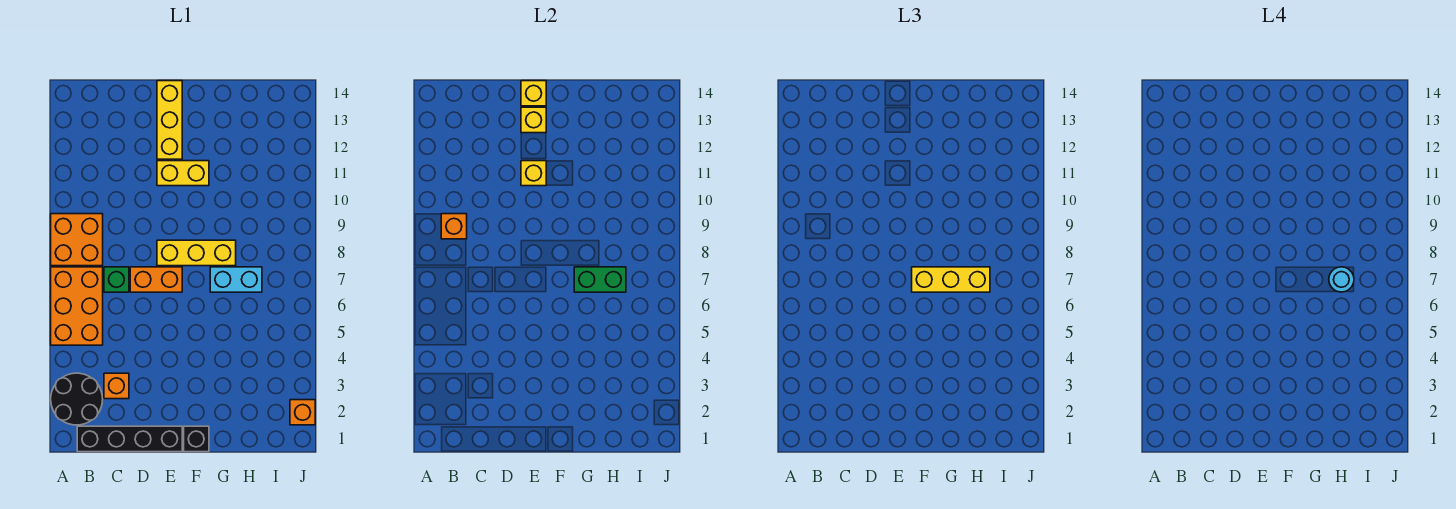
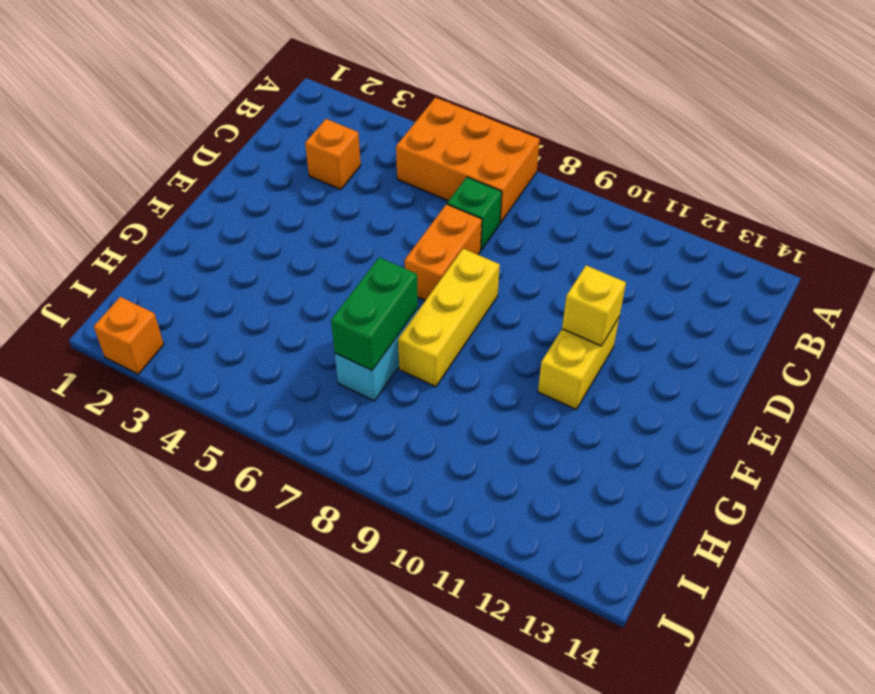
none -> black round brick A2:B3 level 1
none -> orange brick A8:B9 level 1
none -> black brick B1:E1 level 1

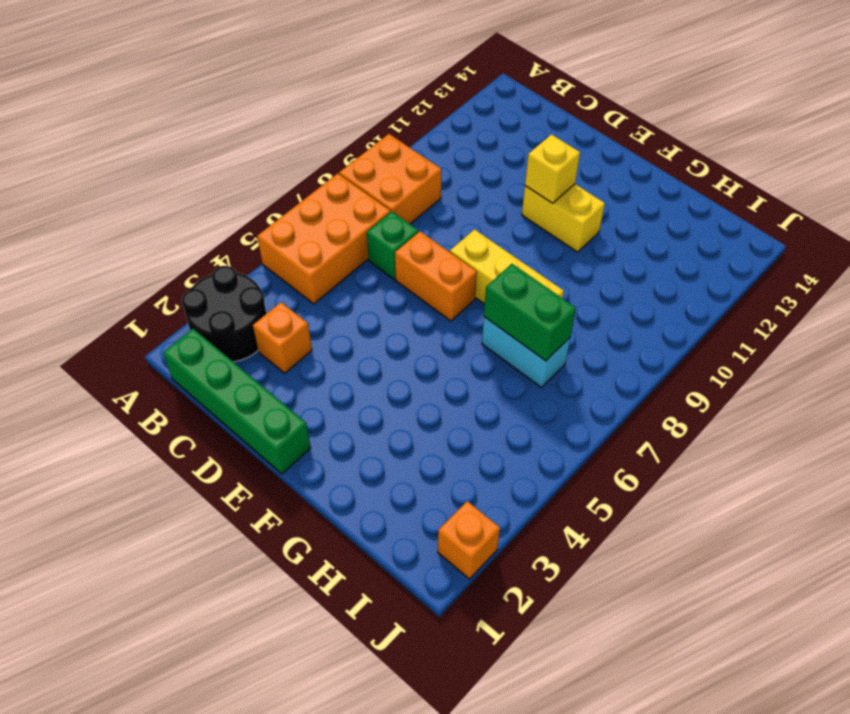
green brick B1:E1 level 1 -> black brick B1:E1 level 1
none -> yellow brick E12:E14 level 1
none -> black brick F1 level 1
none -> orange brick B9 level 2

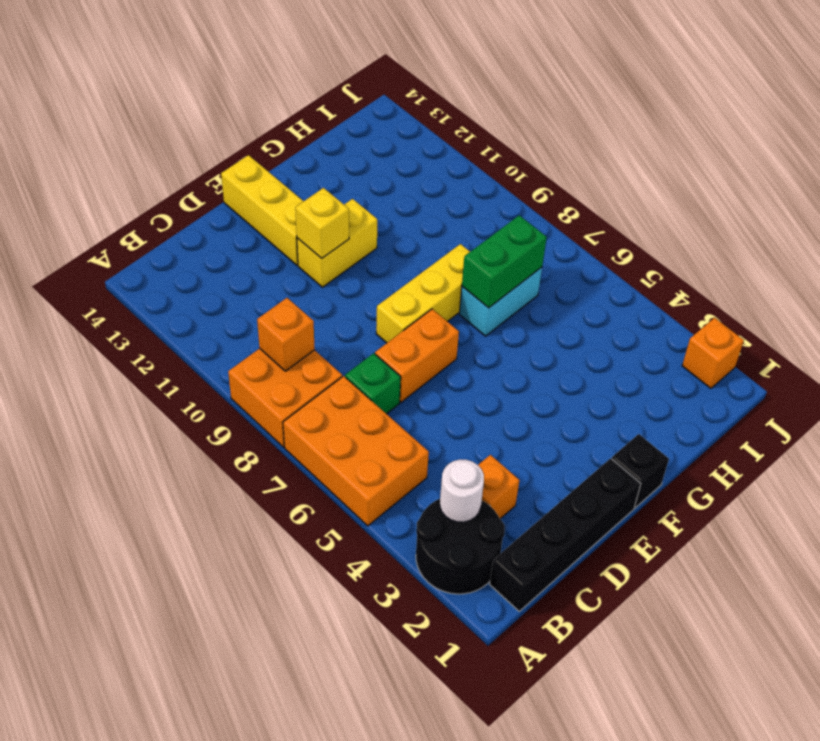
white round brick B3 level 2 -> none
none -> yellow brick E13 level 2
none -> yellow brick E14 level 2
none -> yellow brick F7:H7 level 3

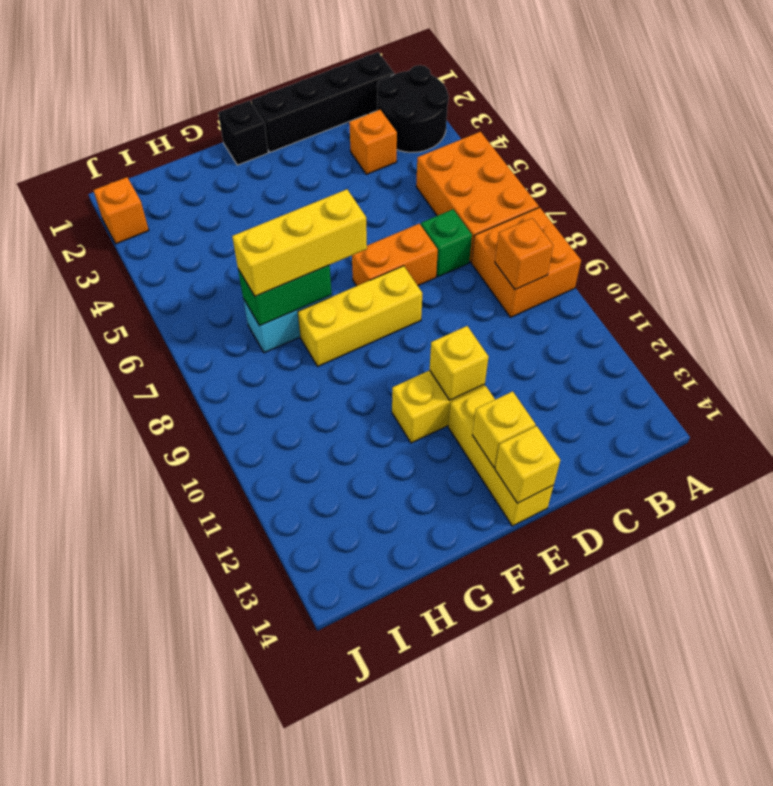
none -> cyan round brick H7 level 4

